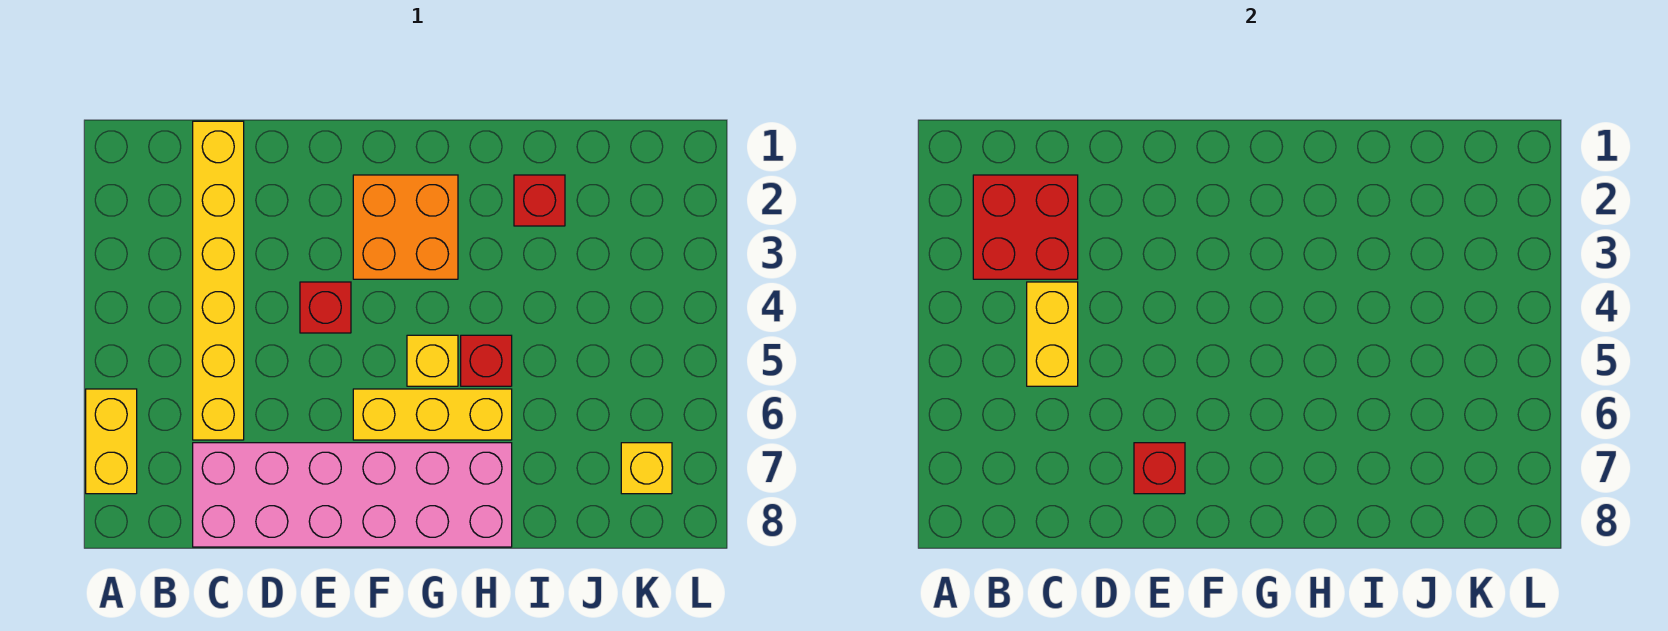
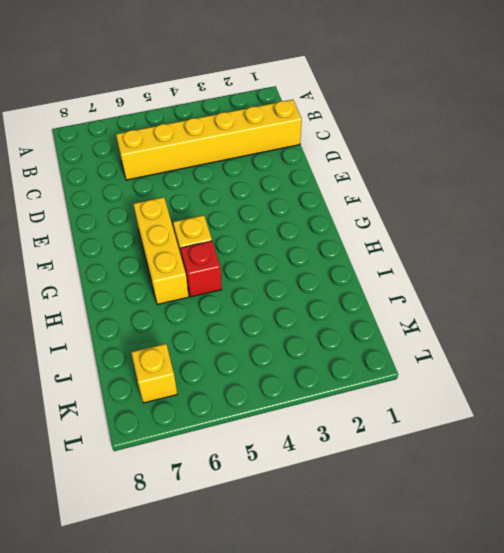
none -> yellow brick A6:A7 level 1
none -> pink brick C7:H8 level 1
none -> red brick E4 level 1

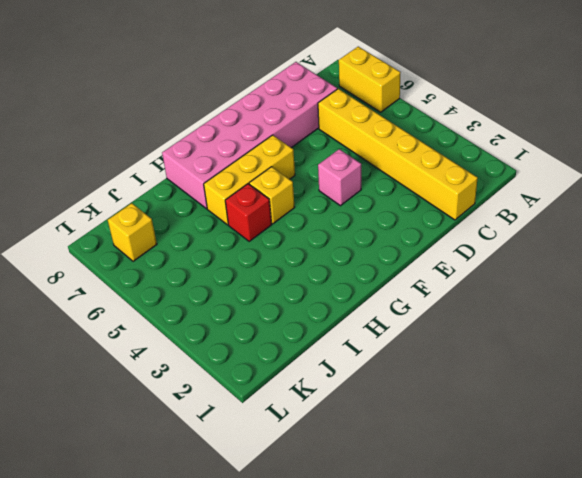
pink brick E4 level 1 -> red brick E4 level 1
none -> orange brick F2:G3 level 1
none -> red brick I2 level 1
none -> red brick B2:C3 level 2

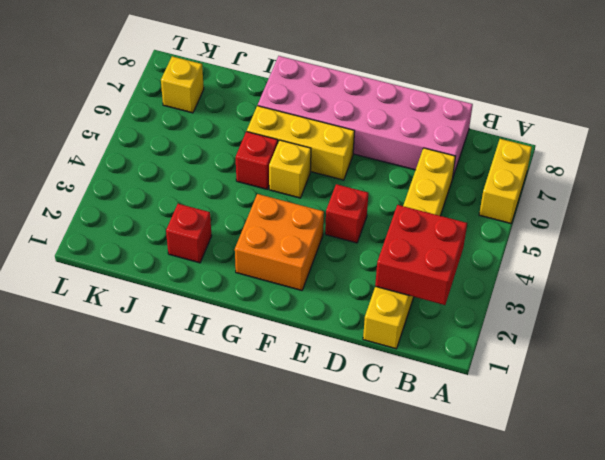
none -> yellow brick C4:C5 level 2
none -> red brick E7 level 2

